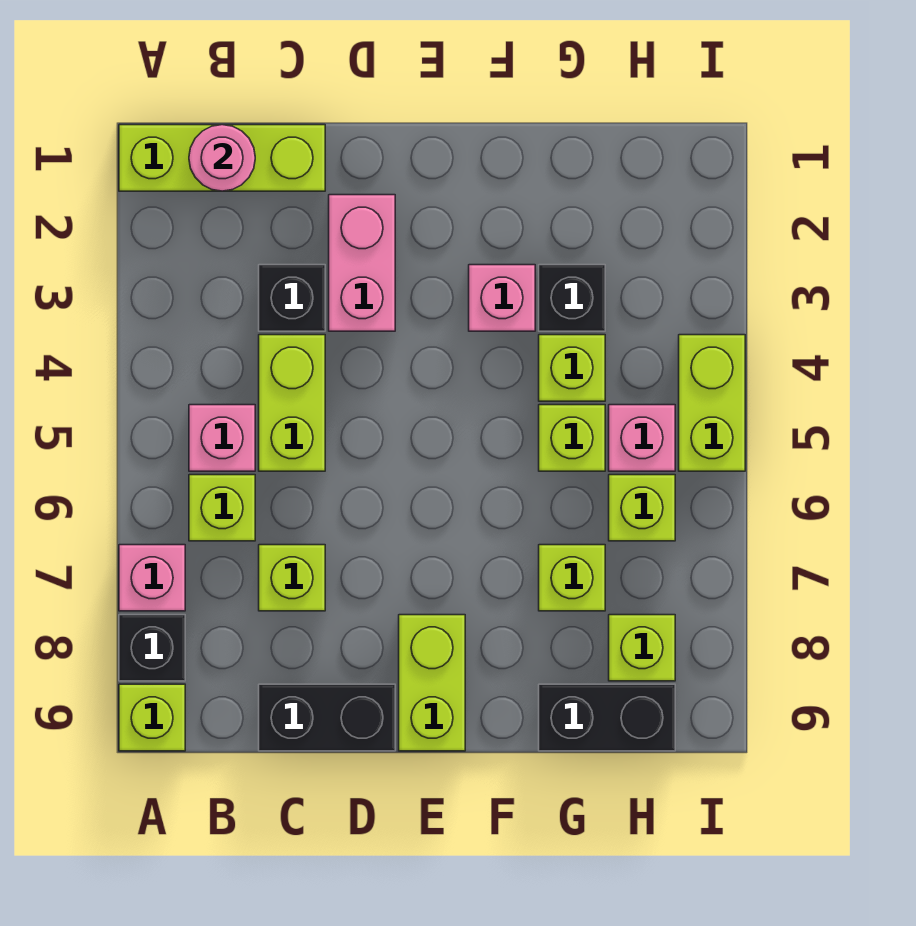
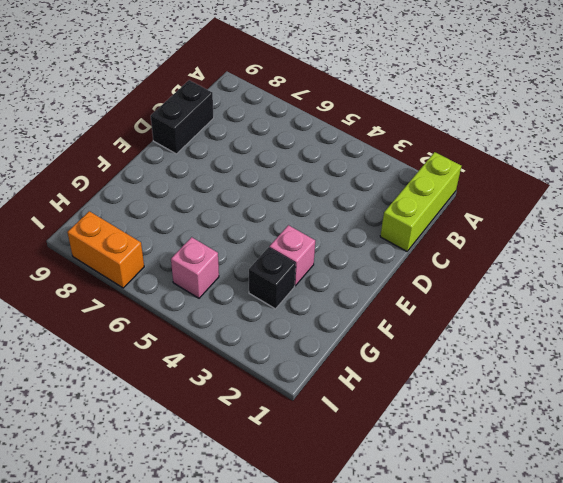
orange brick I7:I8 level 1 -> none
none -> pink brick A7 level 1
none -> black brick A8 level 1
none -> lime brick A9 level 1

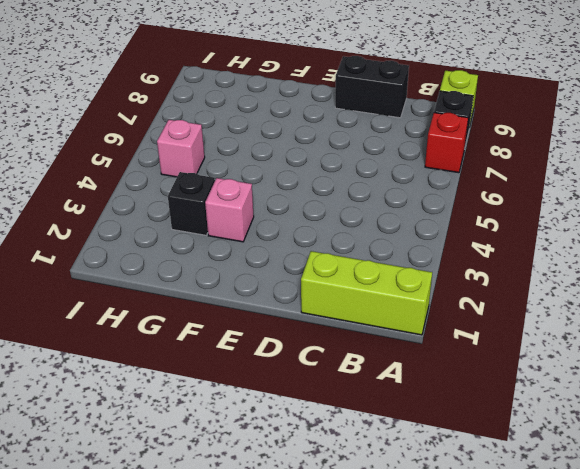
red brick A7 level 1 -> pink brick A7 level 1
none -> pink brick B5 level 1
none -> lime brick B6 level 1
none -> black brick C3 level 1

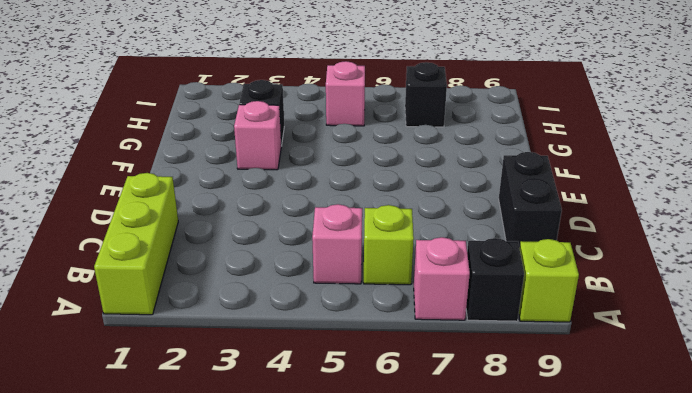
black brick H7 level 1 -> black brick C3 level 1
none -> lime brick C4:C5 level 1
none -> lime brick C7 level 1
none -> pink brick D2:D3 level 1

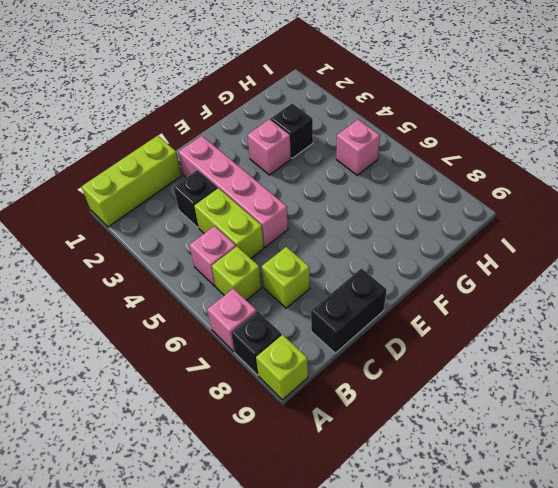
pink brick D2:D5 level 1 -> pink brick D2:D3 level 1
none -> lime brick E8:E9 level 1
none -> lime brick G4 level 1
none -> lime brick G5 level 1

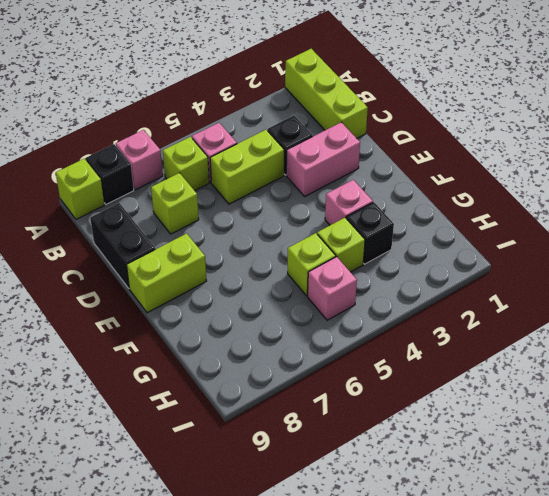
none -> lime brick G7 level 1
none -> black brick G9:H9 level 1
none -> lime brick H6 level 1

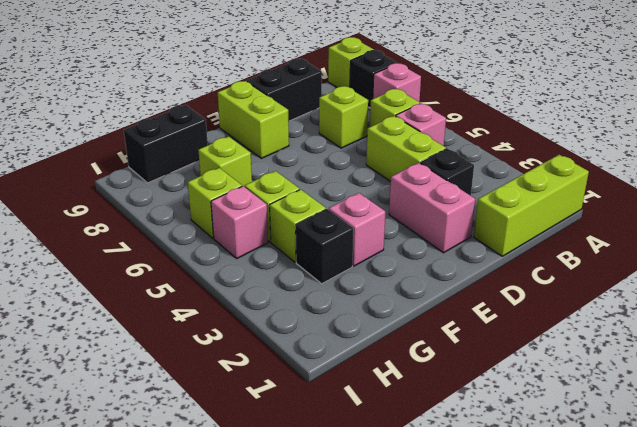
none -> lime brick H8 level 1
none -> lime brick I4:I5 level 1
none -> pink round brick B1 level 2

